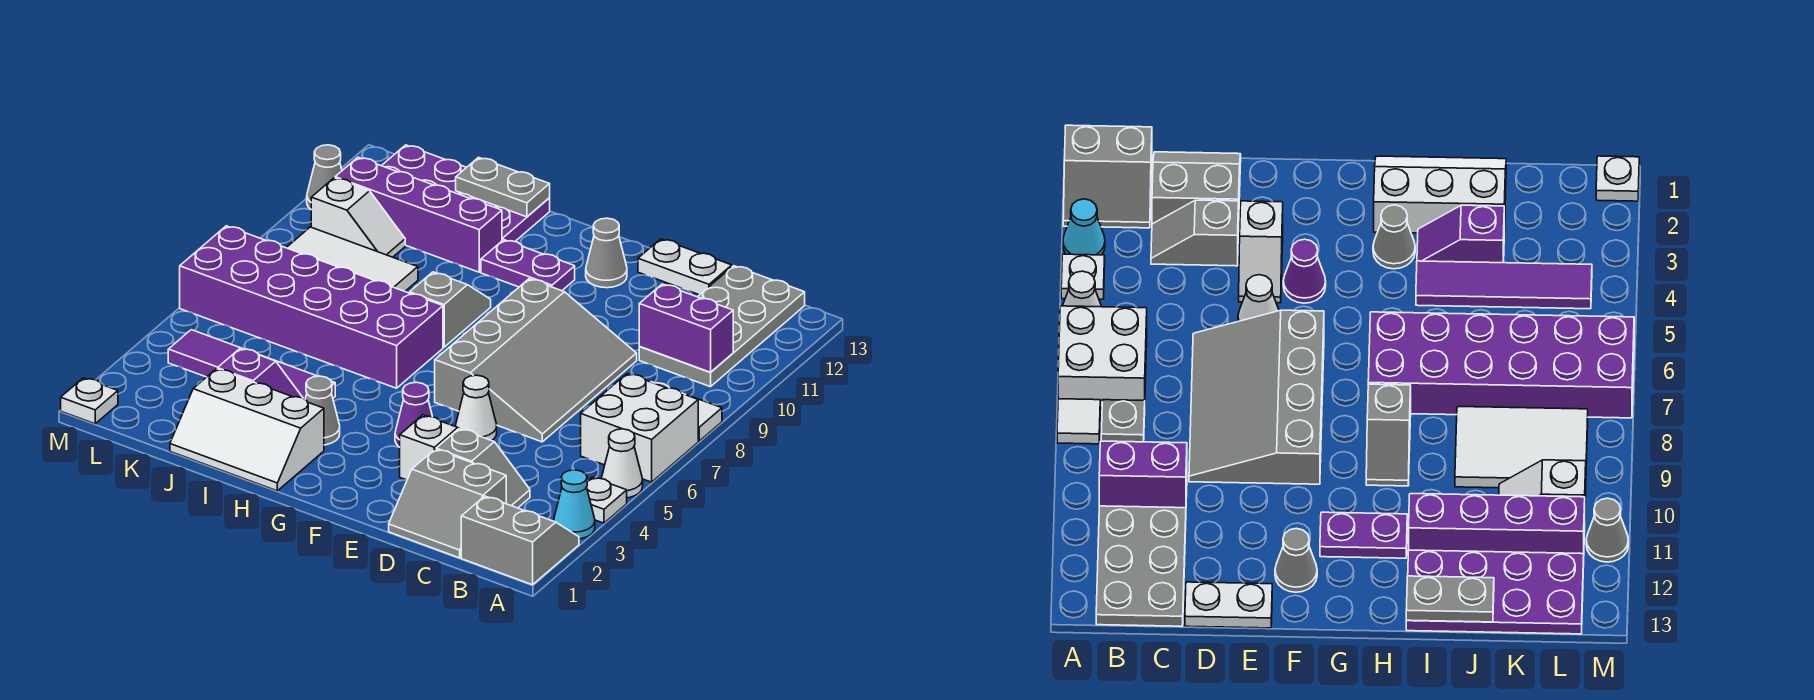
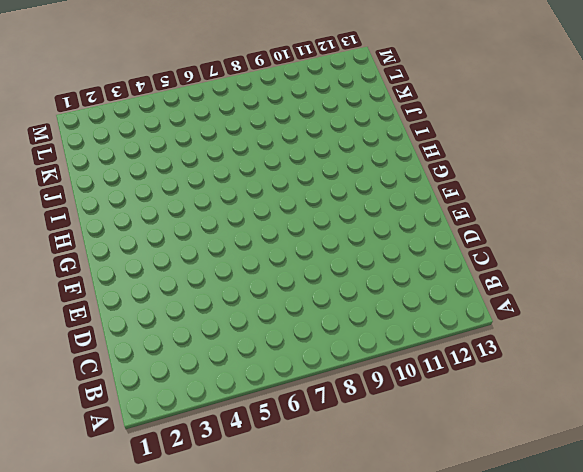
none -> grey slope A1:B2 level 1 top 1
none -> cyan cone A3 level 1
none -> white plate A4 level 1
none -> white cone A5 level 1

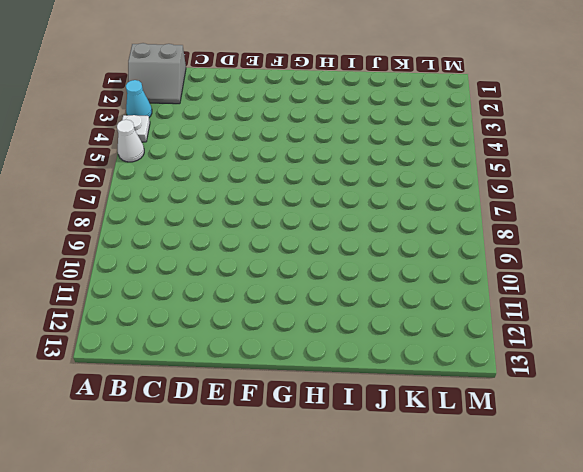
none -> white brick A6:B7 level 1
none -> white tile A8 level 1
none -> grey plate B8 level 1
none -> grey plate B10:C13 level 1

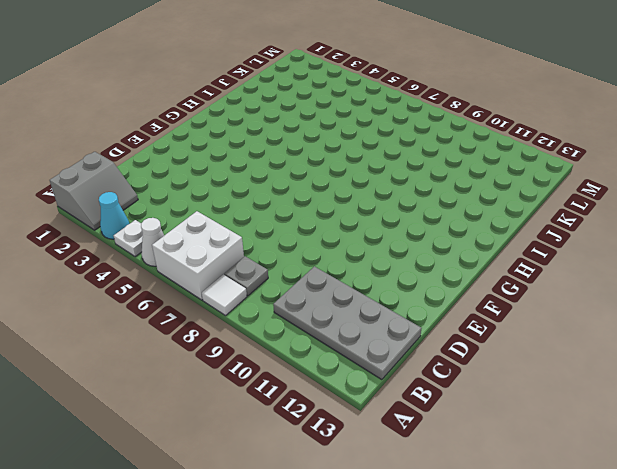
none -> grey slope C1:D2 level 1 top 2
none -> grey slope C3:D3 level 1 top D
none -> grey slope D6:F9 level 1 top F
none -> white plate D13:E13 level 1

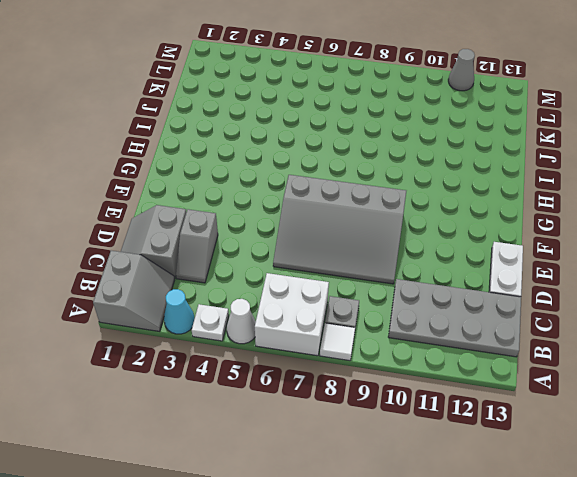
none -> white slope E3:E4 level 1 top 3
none -> white cone E5 level 1
none -> purple cone F4 level 1
none -> grey cone F12 level 1

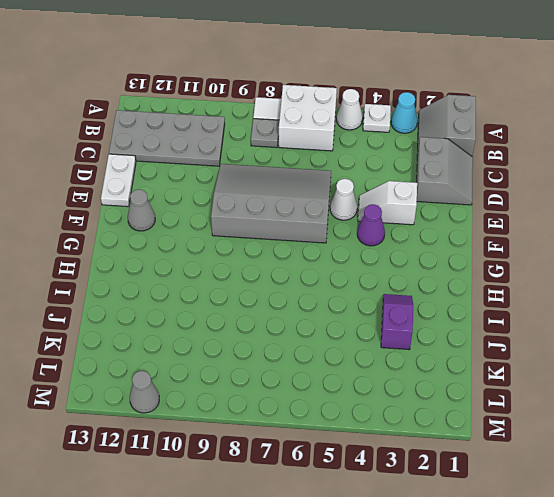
none -> grey slope C3:D3 level 1 top D
none -> purple plate G11:H11 level 1
none -> white slope H1:J2 level 1 top 2
none -> grey cone H3 level 1

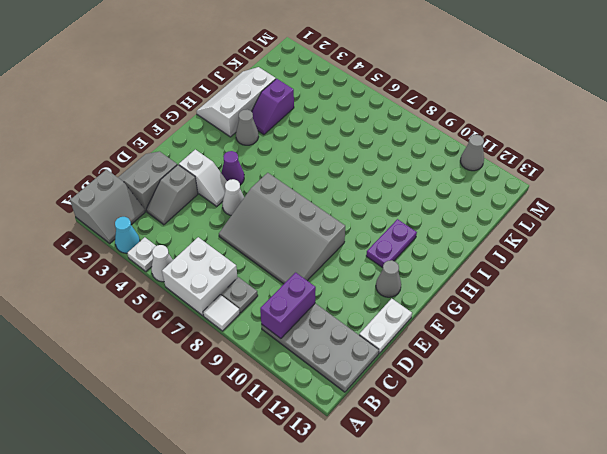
none -> purple brick H6:M7 level 1
none -> grey slope H8:H9 level 1 top 8
none -> purple tile I4:L4 level 1
none -> purple brick I11:L11 level 1

